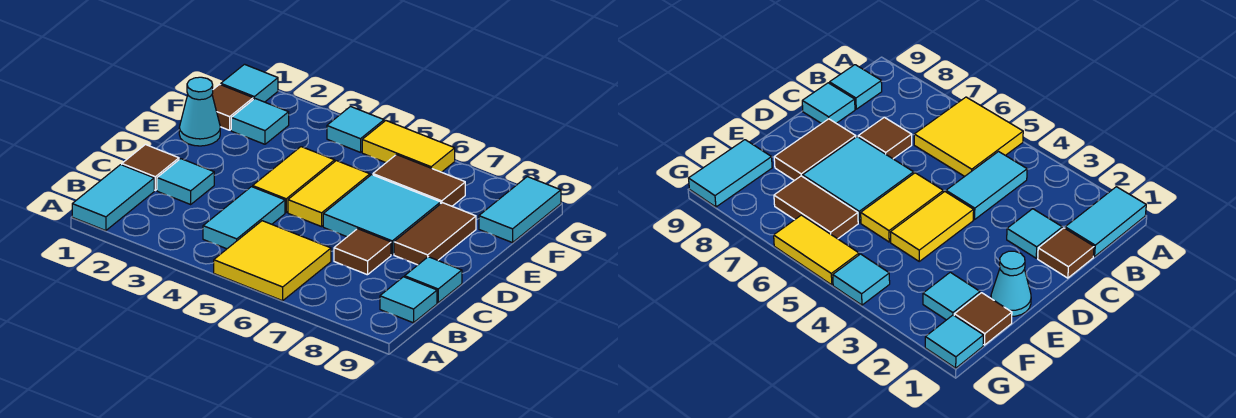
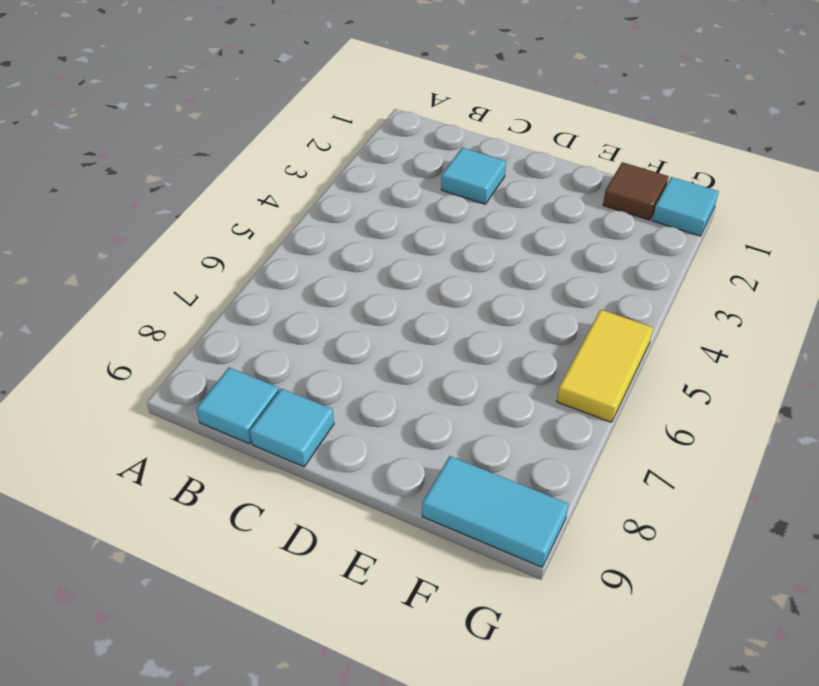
none -> cyan tile A1:B1 level 1
none -> yellow tile A5:B6 level 1
none -> cyan tile B4:C4 level 1

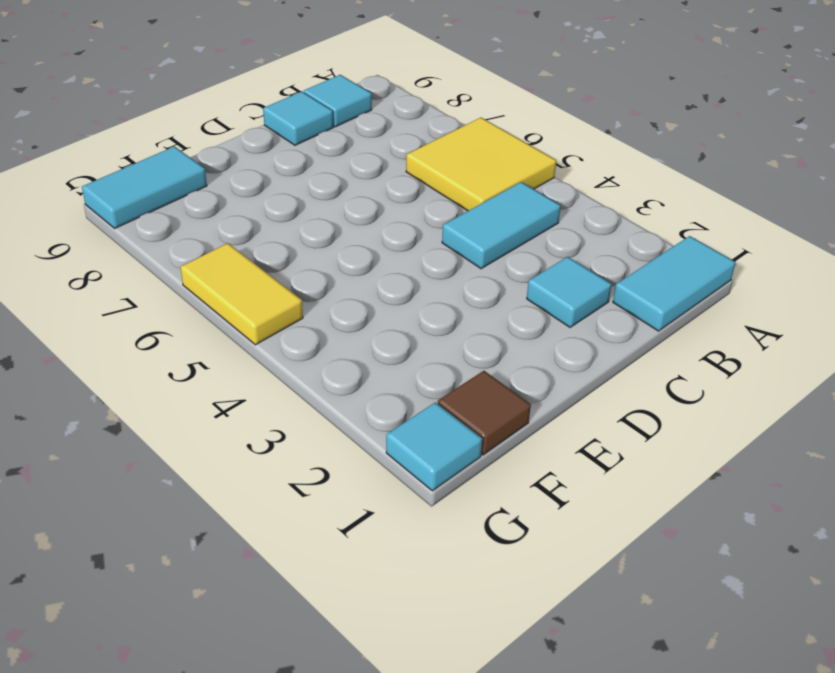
none -> brown tile C1 level 1
none -> brown tile C7 level 1
none -> yellow tile D4:E4 level 1

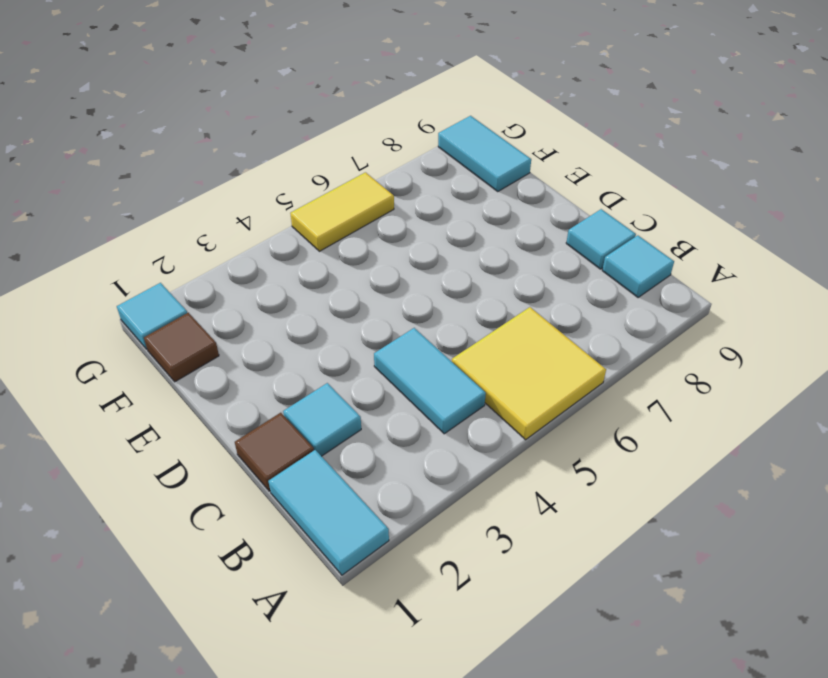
none -> brown tile C7 level 1
none -> yellow tile D4:E4 level 1
none -> yellow tile D5:E5 level 1

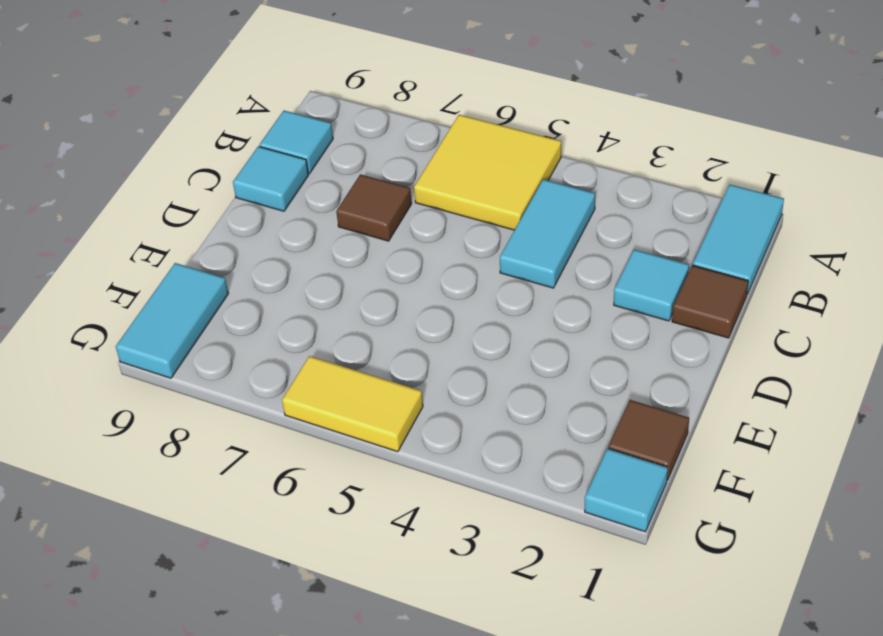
none -> yellow tile D4:E4 level 1
none -> yellow tile D5:E5 level 1
none -> cyan tile D6:E7 level 1

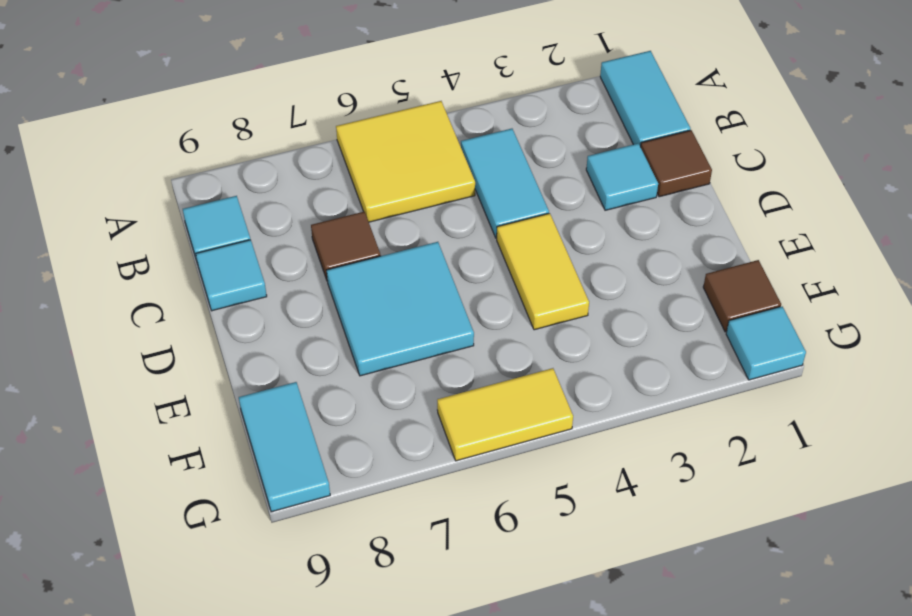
none -> yellow tile D5:E5 level 1
none -> brown tile D8:E8 level 1
none -> cyan cone E1 level 1

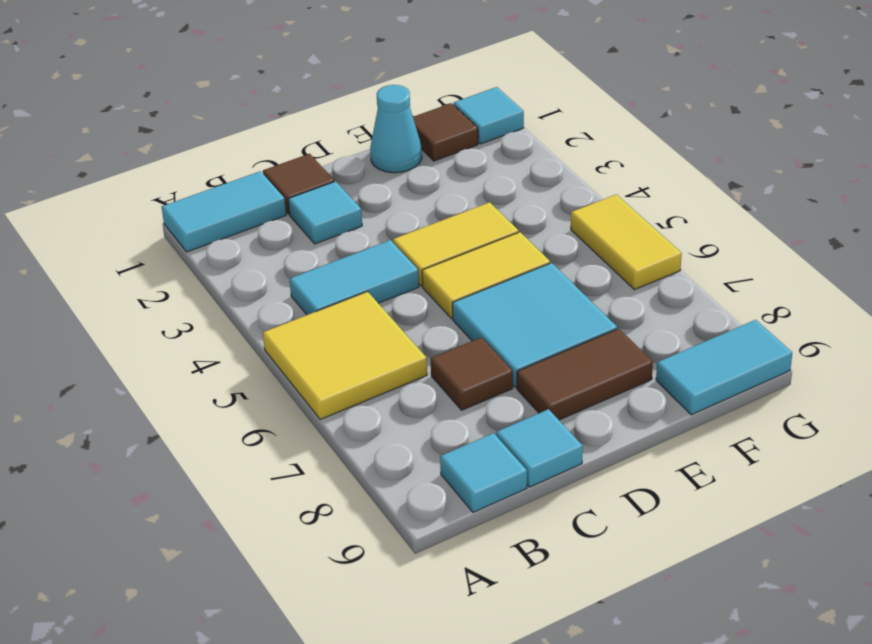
none -> cyan tile F2 level 1
none -> brown tile F6:F7 level 1
none -> cyan tile G4 level 1

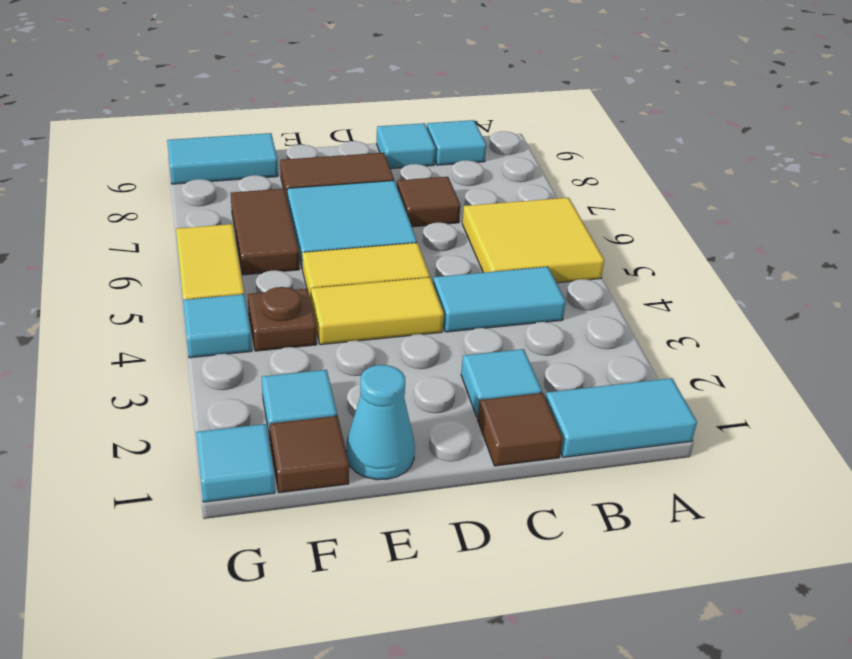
brown plate F4 level 1 -> none

